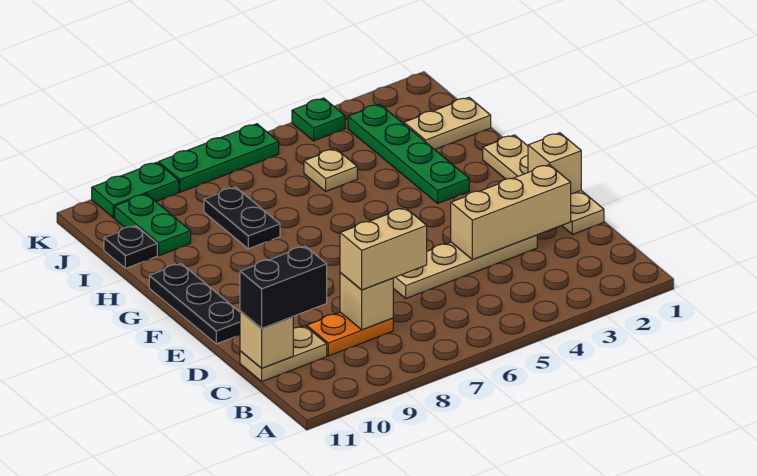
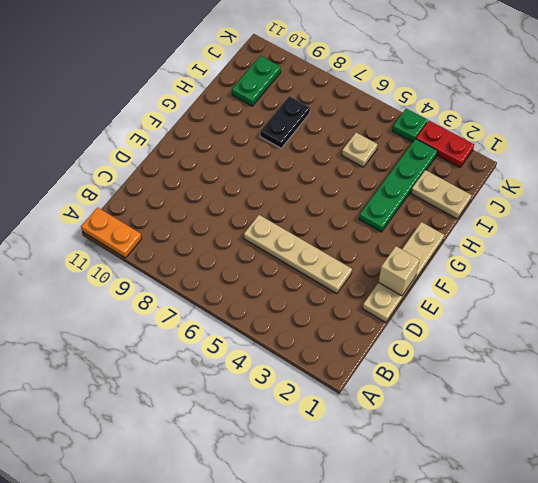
orange plate A10:A11 level 1 -> orange plate C8:C9 level 1
red plate K2:K3 level 1 -> none
none -> tan plate C10:C11 level 1
none -> black plate E11:G11 level 1
none -> black plate I11 level 1

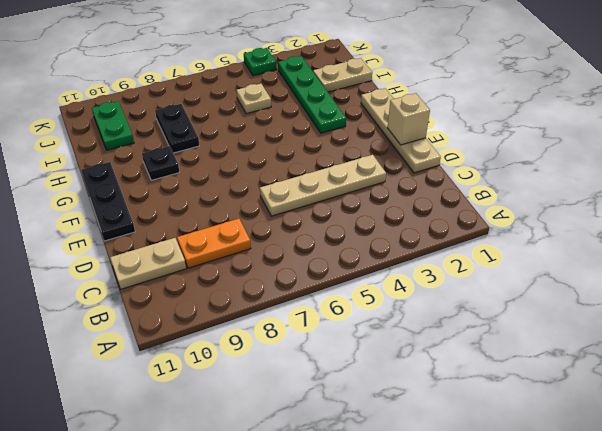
black plate G9 level 1 -> black plate I11 level 1
none -> green plate K6:K8 level 1
none -> green plate K9:K10 level 1
none -> tan brick C8 level 2

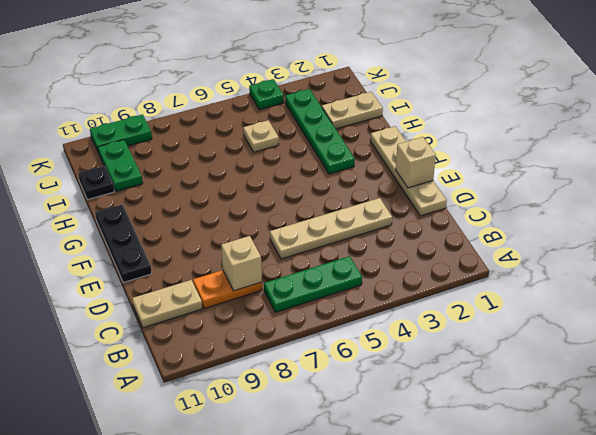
green plate B5:B7 level 1 -> green plate K6:K8 level 1
none -> black plate H8:I8 level 1
none -> tan brick C11 level 2
none -> tan brick D2:D4 level 2

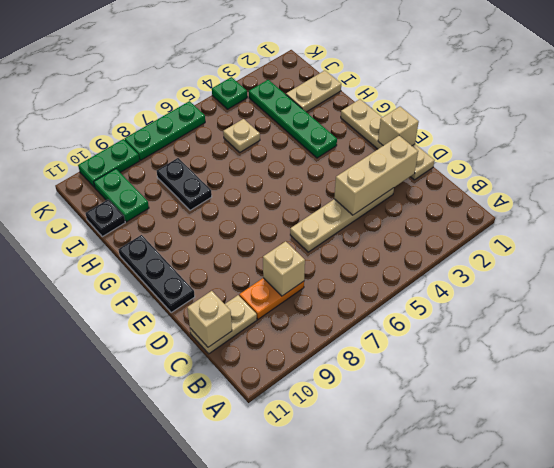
none -> tan brick C7:C8 level 3
none -> black brick C10:C11 level 3

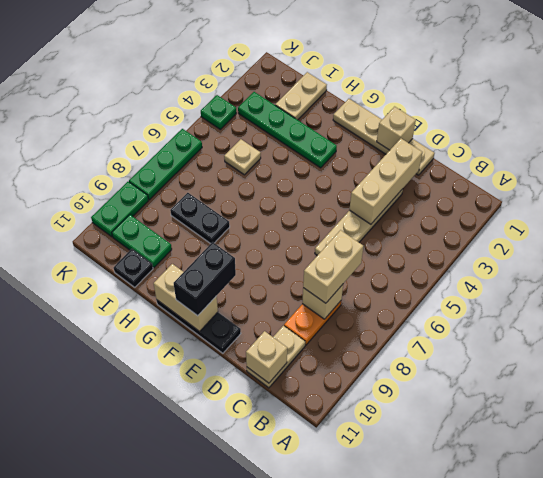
black brick F10:F11 level 3 -> black brick C10:C11 level 3
tan brick F11:G11 level 2 -> none

